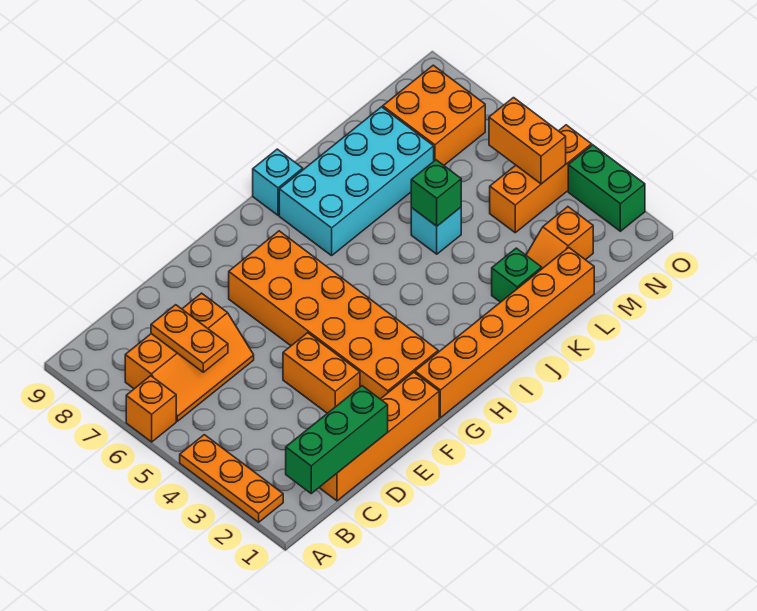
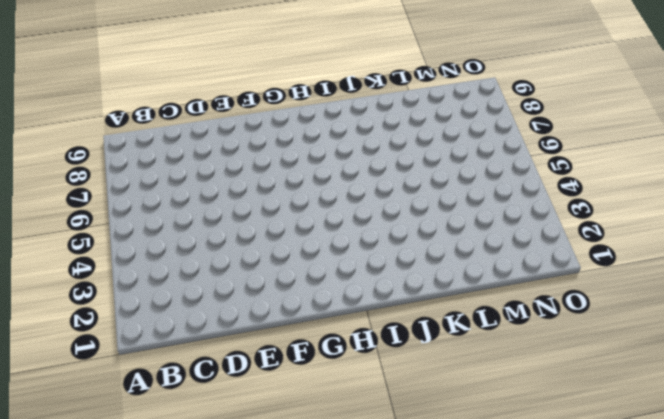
none -> orange plate A2:A4 level 1
none -> orange brick A6 level 1
none -> orange slope B6:D7 level 1 top 7

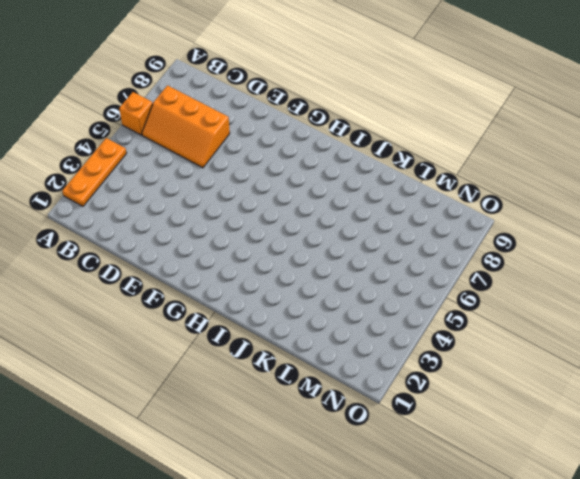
none -> orange brick C1:F1 level 1
none -> orange brick E3:E4 level 1
none -> orange brick F2:G7 level 1

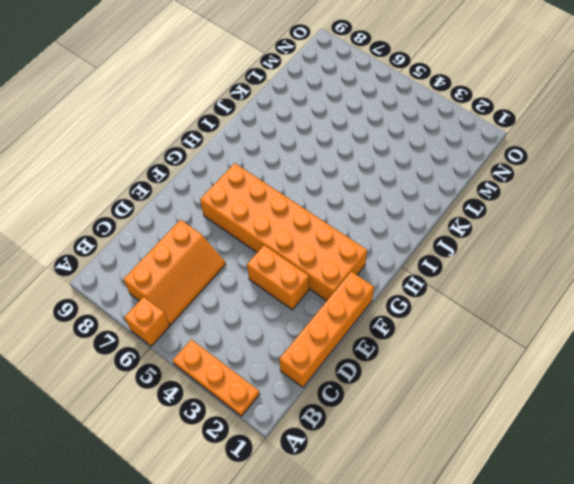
none -> orange brick G1:L1 level 1
none -> cyan brick I7:L8 level 1
none -> cyan brick I9 level 1

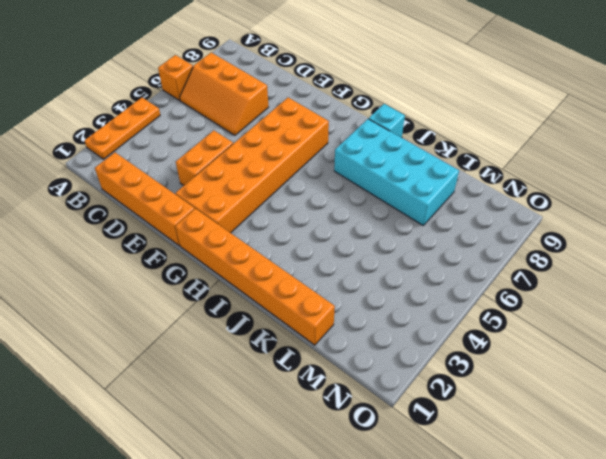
none -> green brick K2 level 1
none -> cyan brick K5 level 1
none -> orange slope L2:M2 level 1 top M

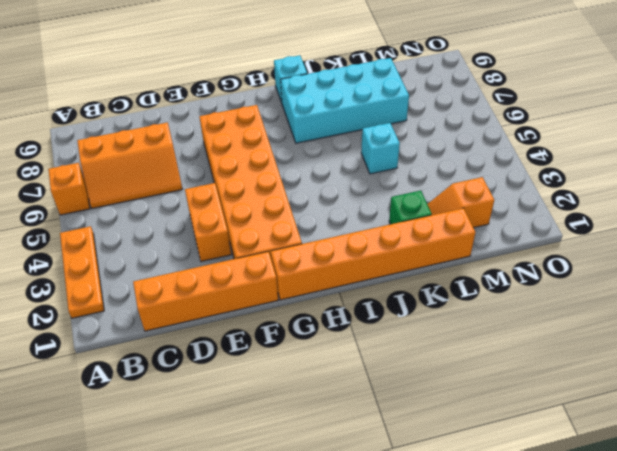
none -> orange brick M4:O4 level 1
none -> orange brick M7:N8 level 1
none -> green brick O2:O3 level 1

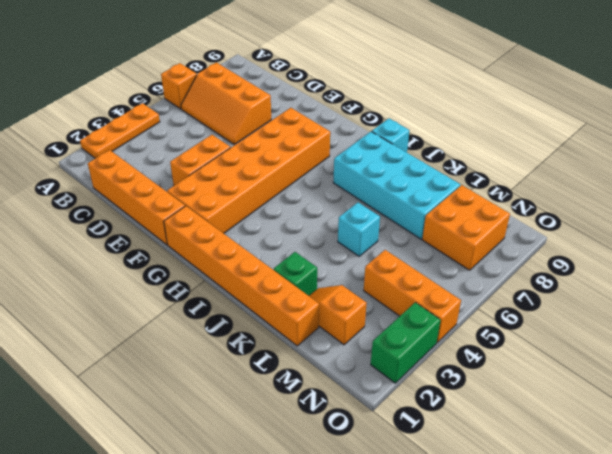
none -> green brick B1:D1 level 2
none -> orange plate C6:C7 level 2
none -> green brick K5 level 2

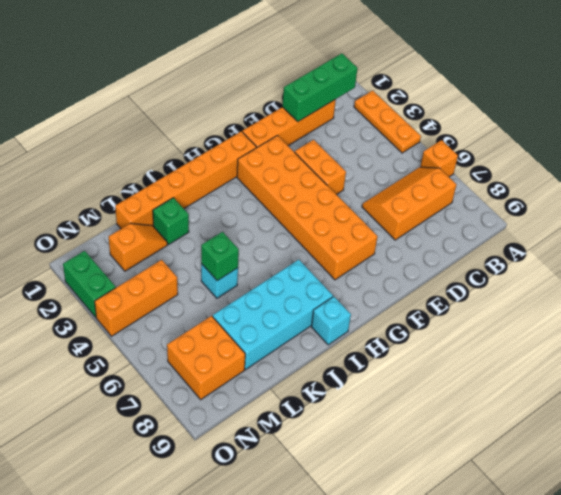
none -> orange plate C6:C7 level 2
none -> orange brick N4:N5 level 2

